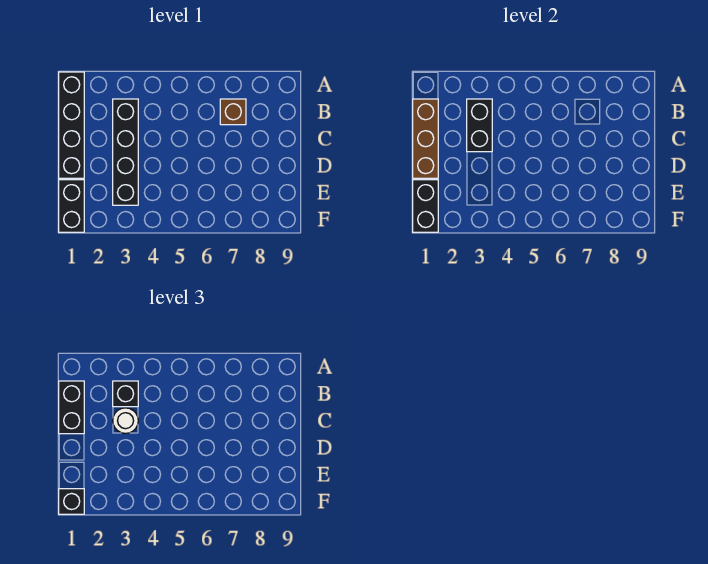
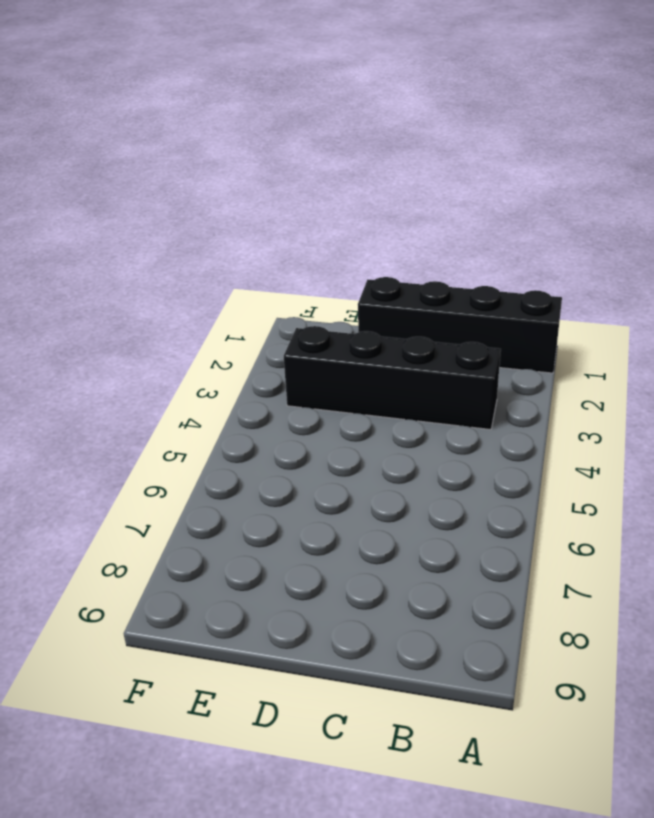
none -> brown brick B7 level 1
none -> black brick E1:F1 level 1

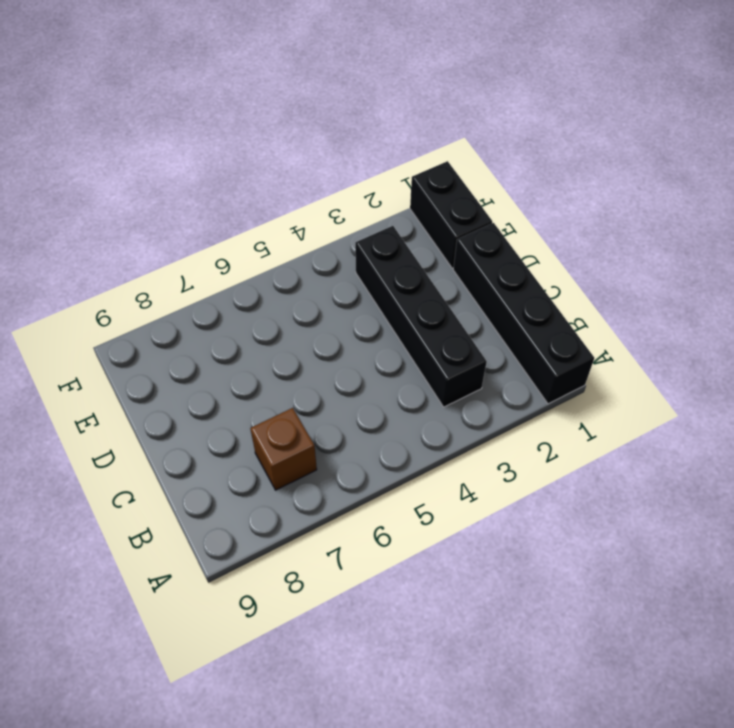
none -> brown brick B1:D1 level 2
none -> black brick B3:C3 level 2

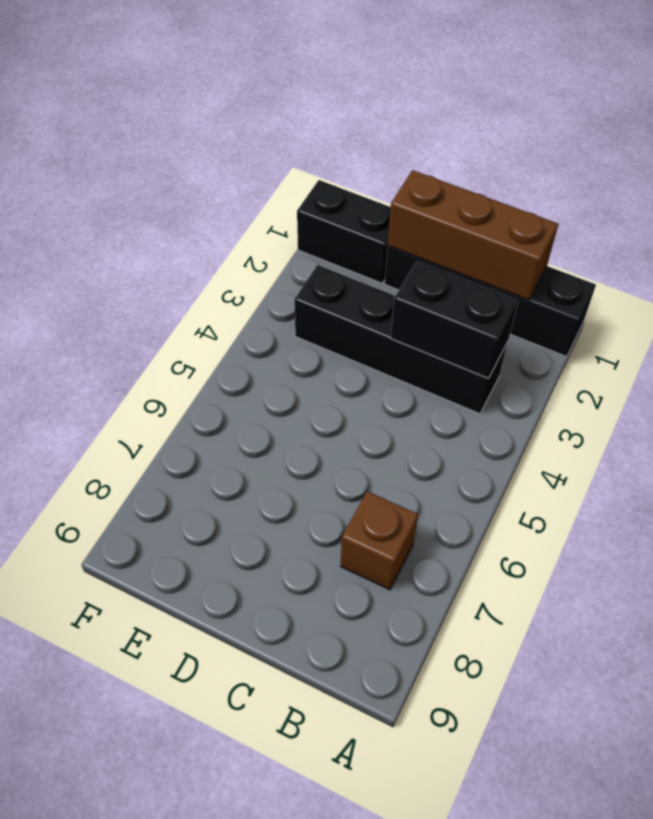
none -> black brick E1:F1 level 2
none -> black brick B1:C1 level 3

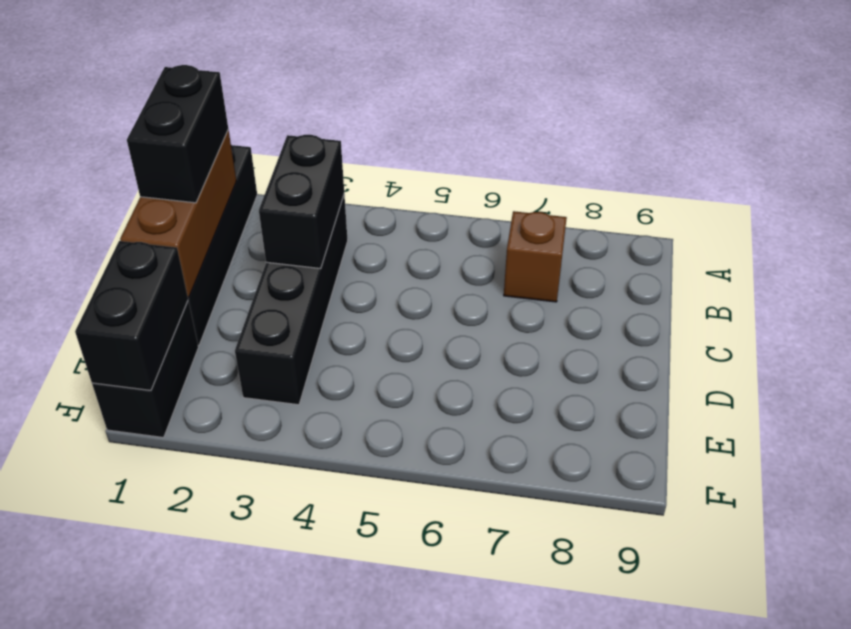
none -> black brick B3 level 3
none -> white round brick C3 level 3

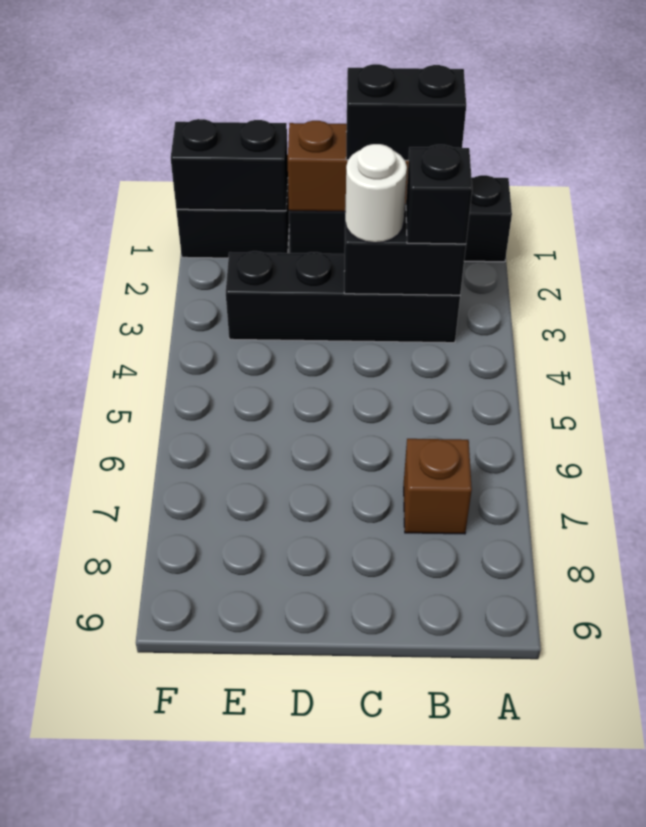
none -> black brick F1 level 3

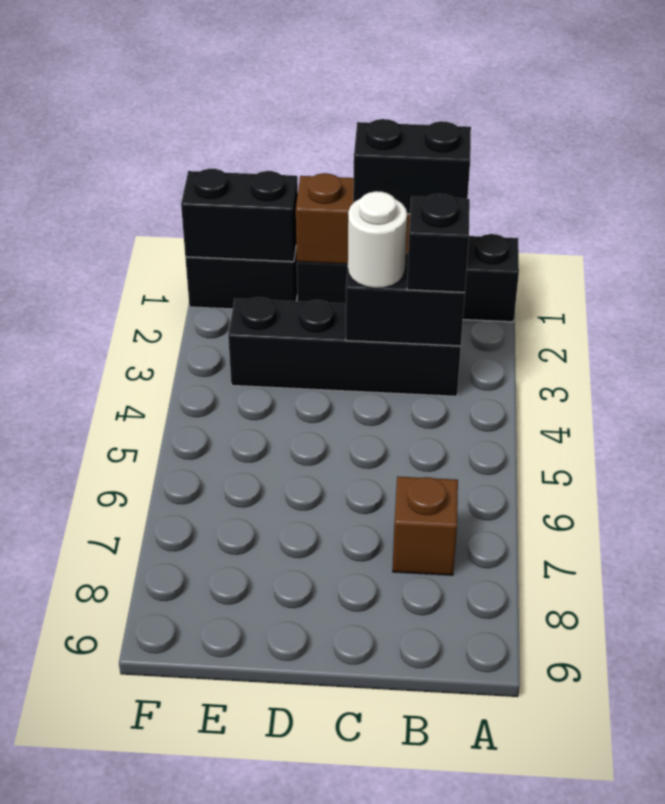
none -> black brick F1 level 3

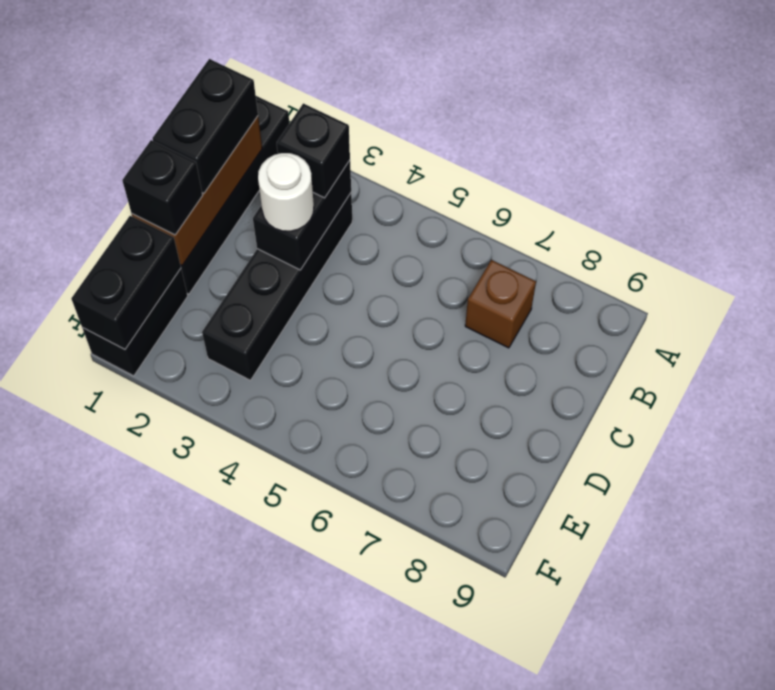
black brick D1 level 3 -> black brick F1 level 3

